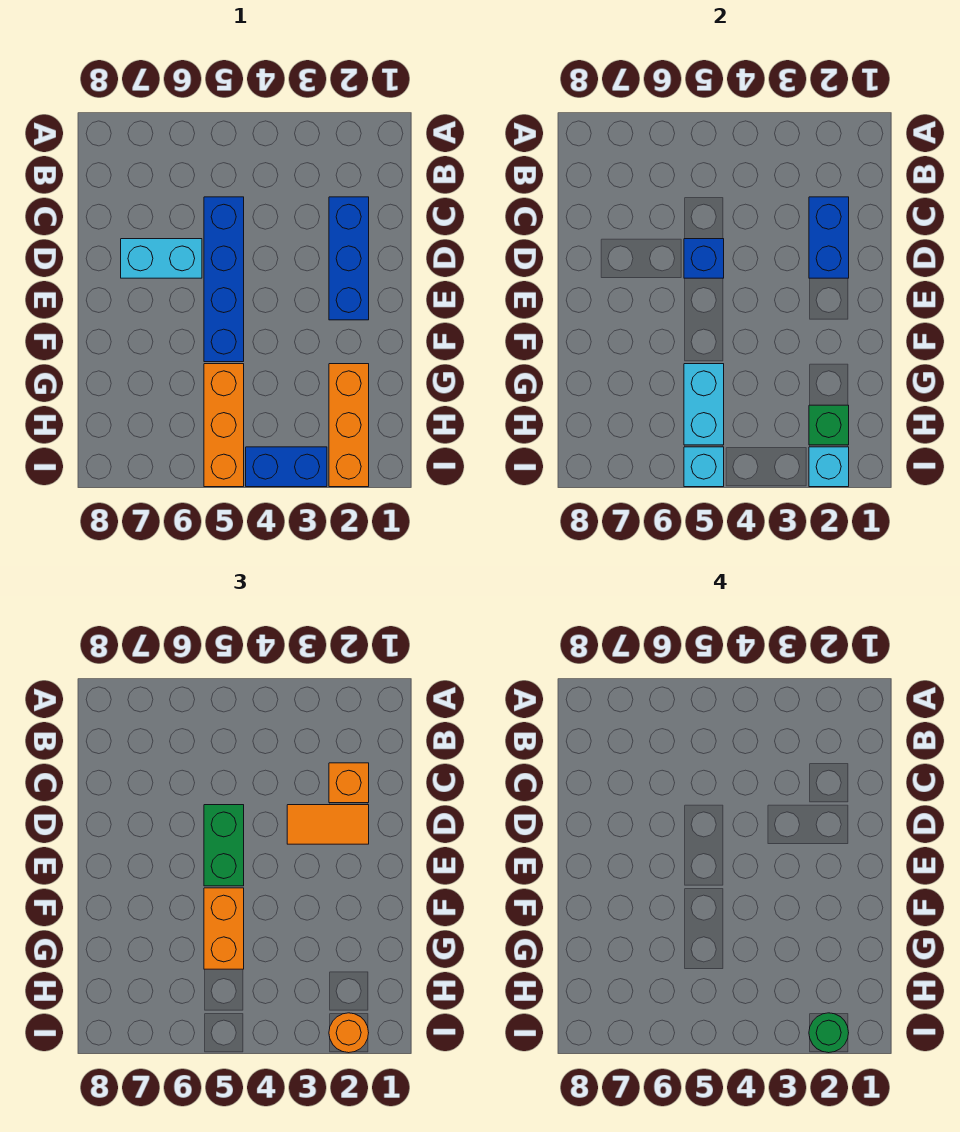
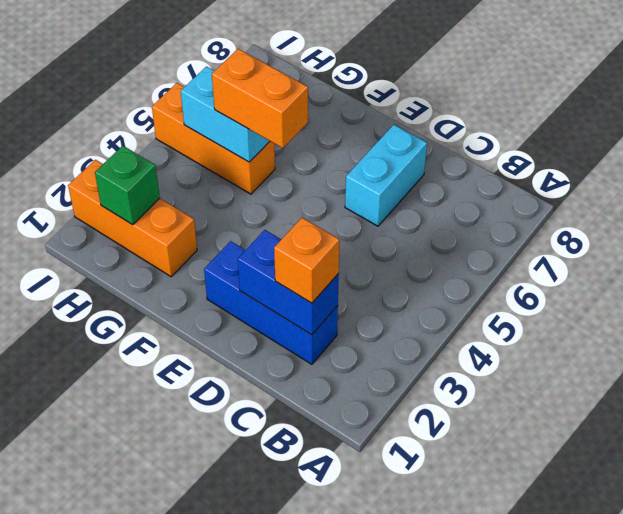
none -> blue brick C5:F5 level 1
none -> blue brick I3:I4 level 1
none -> blue brick D5 level 2

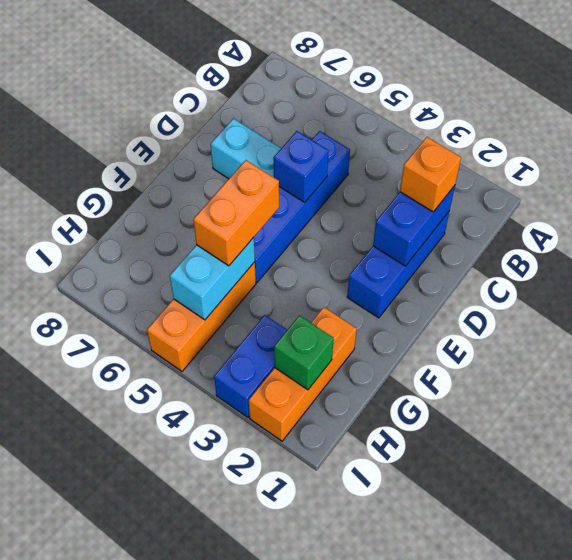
blue brick H3:I3 level 1 -> blue brick I3:I4 level 1
none -> cyan brick I2 level 2
none -> cyan brick I5 level 2
none -> orange tile D2:D3 level 3

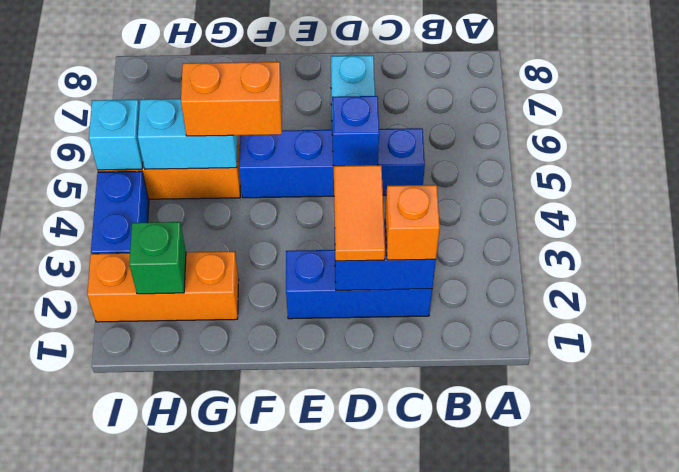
none -> cyan brick I2 level 2
none -> green brick D5:E5 level 3
none -> orange round brick I2 level 3

